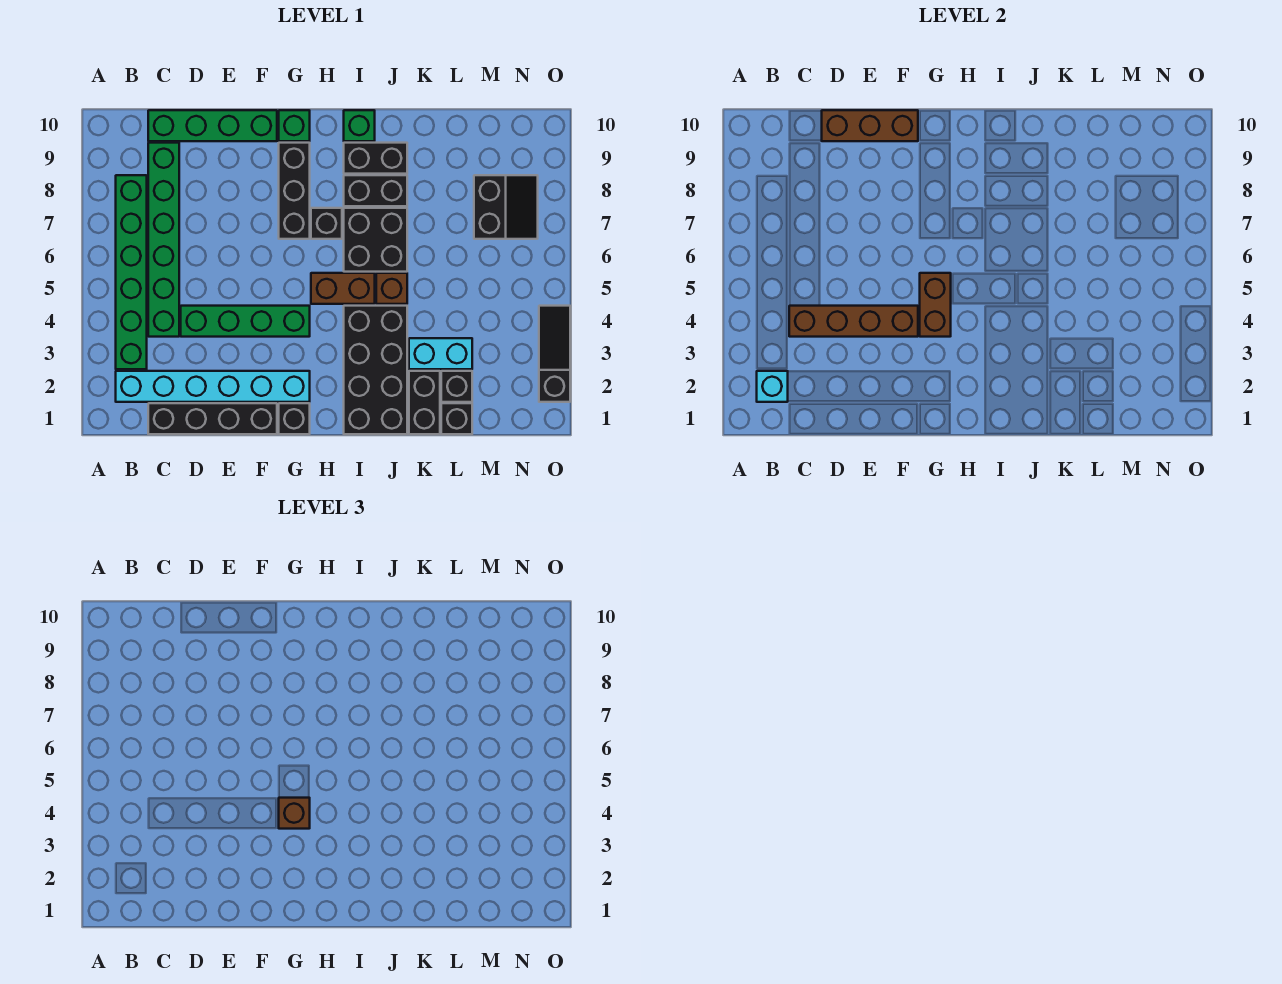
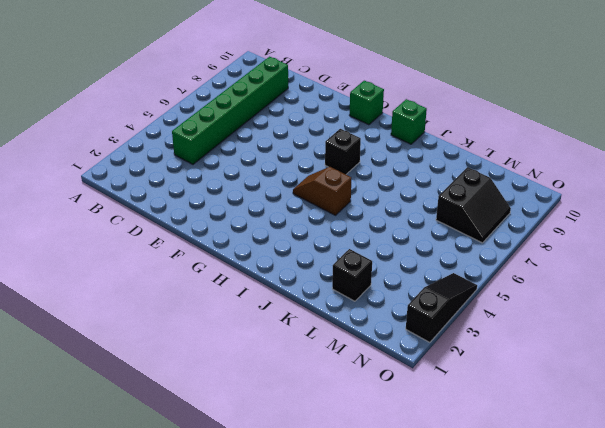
brown slope H5:I5 level 1 top I -> brown brick H5:I5 level 1
none -> cyan brick B2:G2 level 1
none -> green brick B3:B8 level 1
none -> black brick C1:F1 level 1

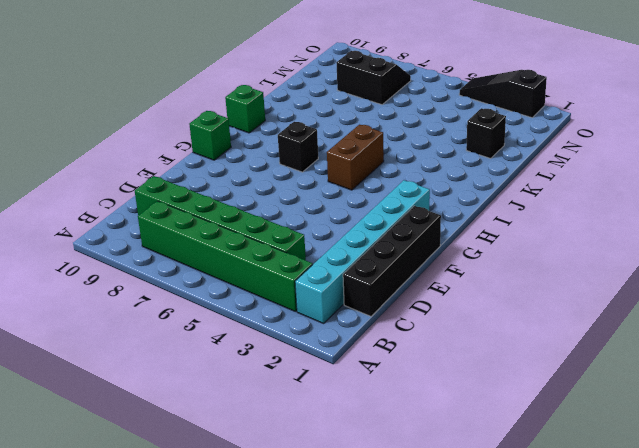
none -> green brick C10:F10 level 1
none -> green brick D4:G4 level 1
none -> black brick G1 level 1

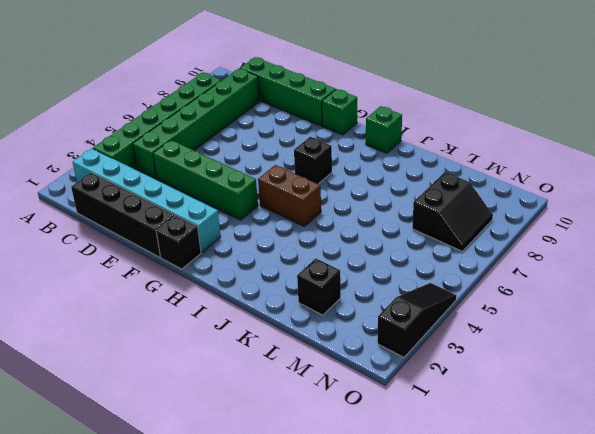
none -> black brick G7:G9 level 1
none -> black brick I1:J4 level 1
none -> black brick I6:J7 level 1

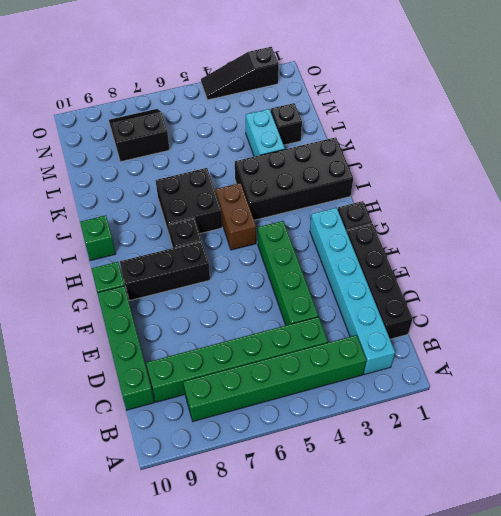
none -> black brick I8:J8 level 1
none -> black brick I9:J9 level 1
none -> brown brick J5 level 1

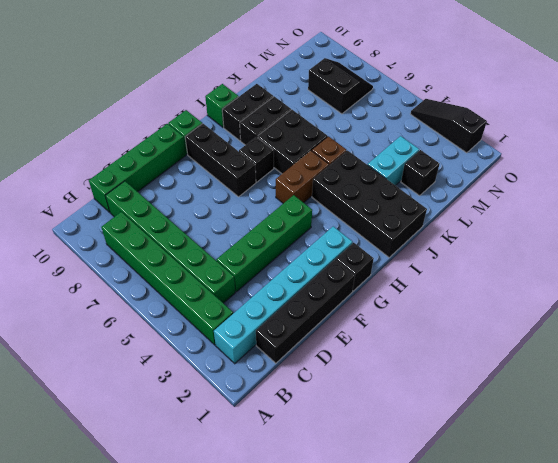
none -> black brick K1:K2 level 1
none -> black brick L1 level 1
none -> cyan brick B2 level 2

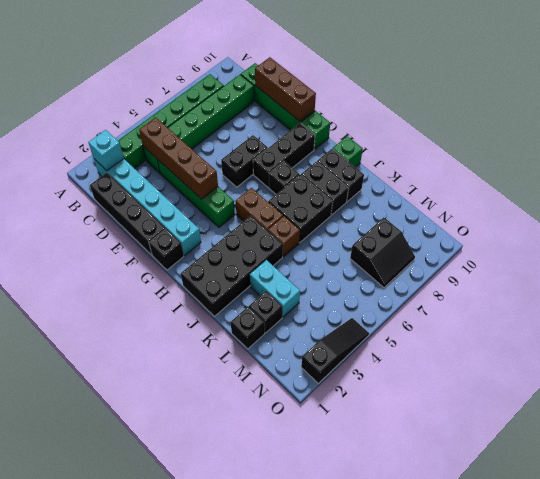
black brick F6:F7 level 1 -> black brick K1:K2 level 1
none -> brown brick G4:G5 level 2
none -> brown brick G4 level 3

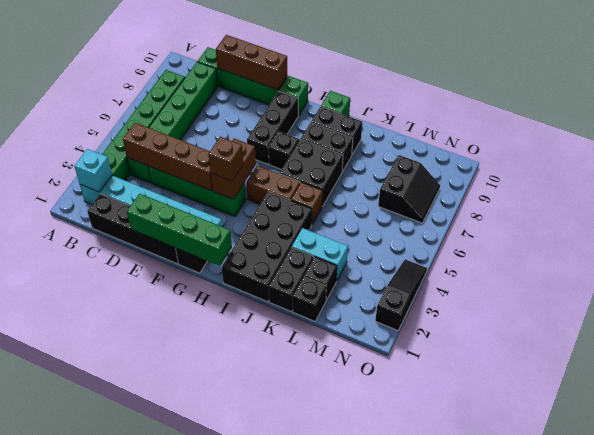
green brick E1:H1 level 2 -> none

